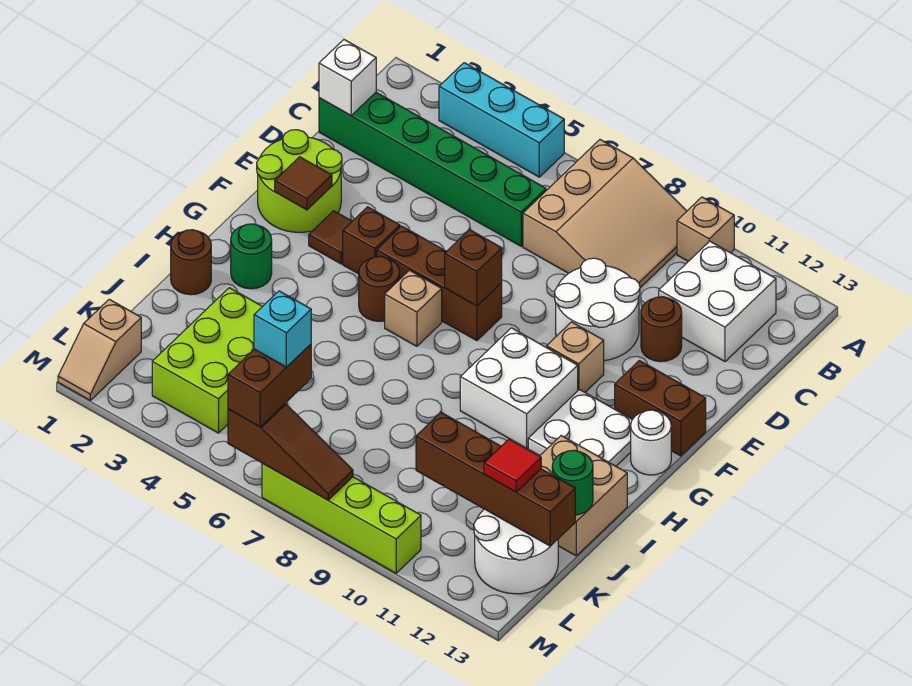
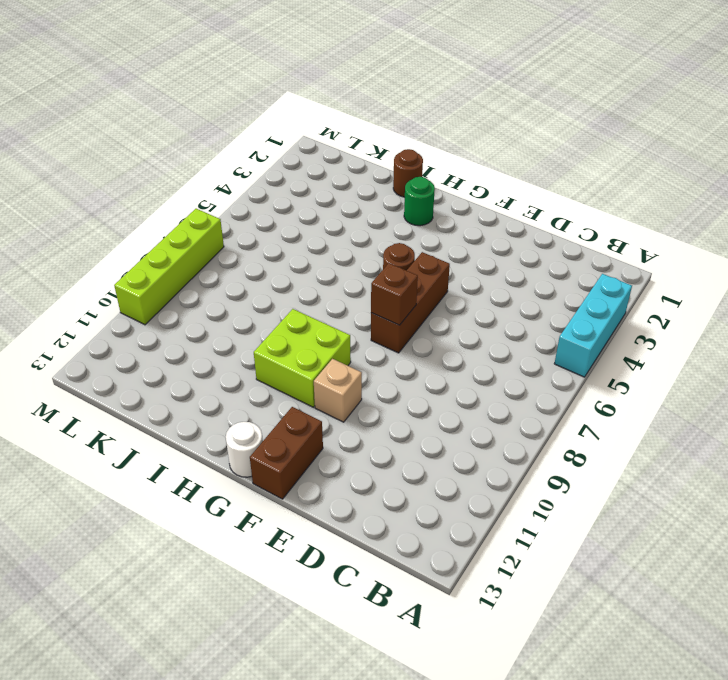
lime brick G9:H10 level 1 -> white brick G9:H10 level 1
none -> tan slope A7:C9 level 1 top 7
none -> tan brick A10 level 1
none -> white brick B11:C12 level 1
none -> green brick C1:C6 level 1

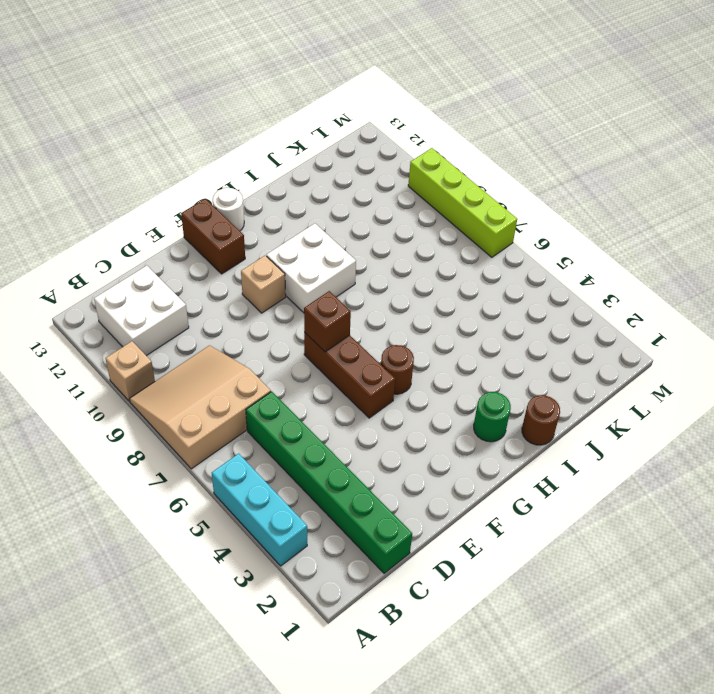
none -> white round brick D9:E10 level 1
none -> brown round brick D11 level 1
none -> lime round brick E1:F2 level 1
none -> brown tile F3 level 1

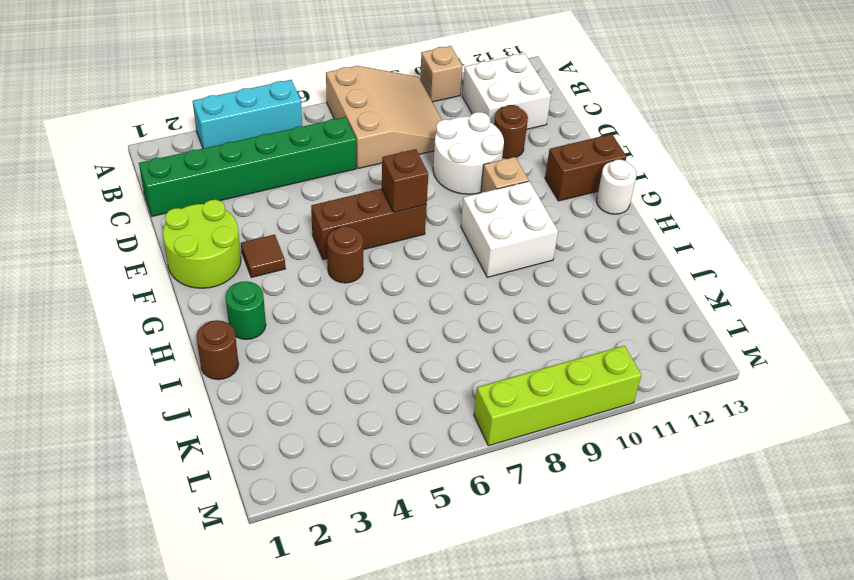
none -> brown brick F4 level 1
none -> tan brick G6 level 1
none -> white plate G11:H12 level 1
none -> tan brick I12:J13 level 1

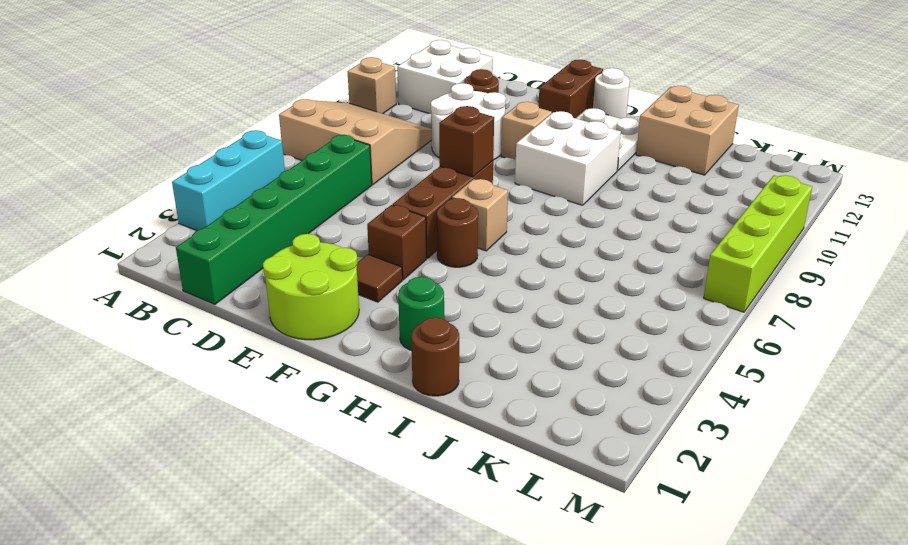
none -> lime brick J3:L4 level 1
none -> white round brick K12:L13 level 1
none -> tan slope L1:M1 level 1 top L
none -> white brick C1 level 2

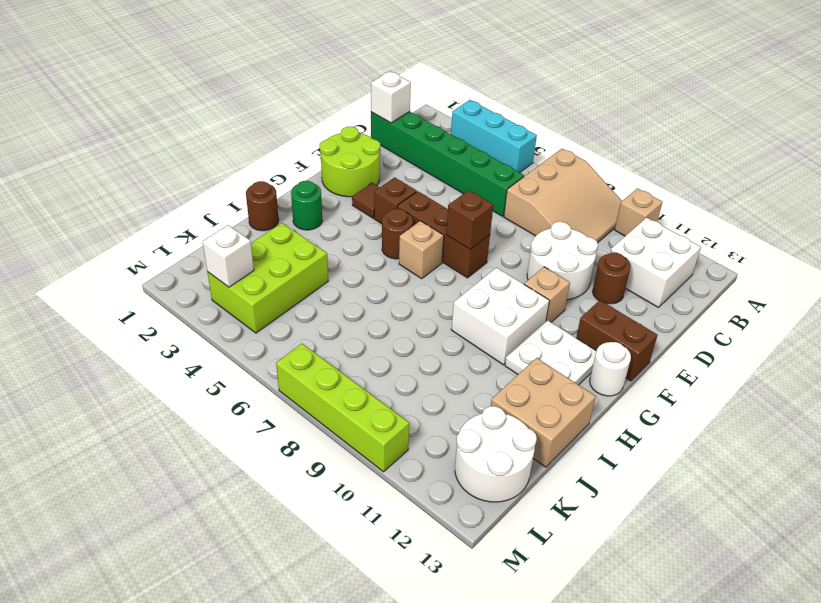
white brick L3 level 2 -> none
none -> tan slope L1:M1 level 1 top L
none -> brown tile F2 level 2
none -> green round brick J13 level 2
none -> brown brick K10:K13 level 2

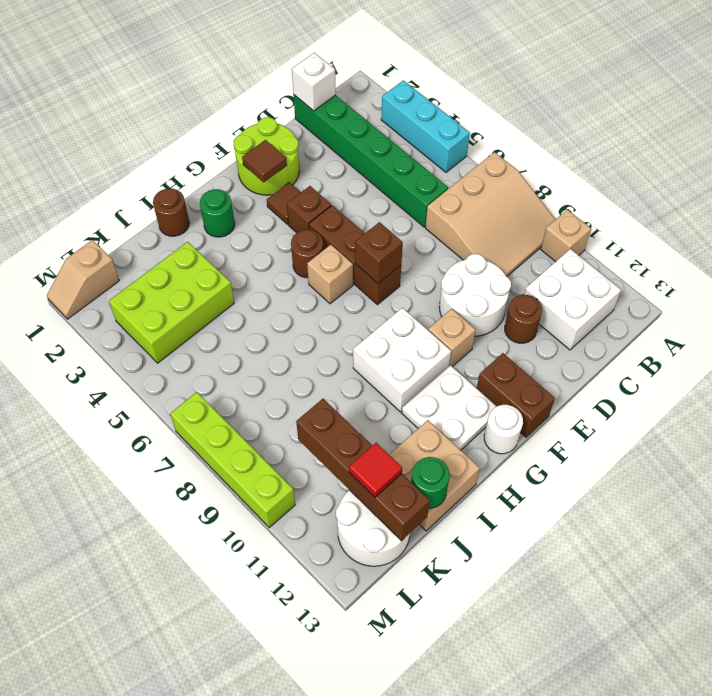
none -> brown slope M6:M8 level 2 top 6
none -> brown brick L6:M6 level 3
none -> cyan brick L6 level 4

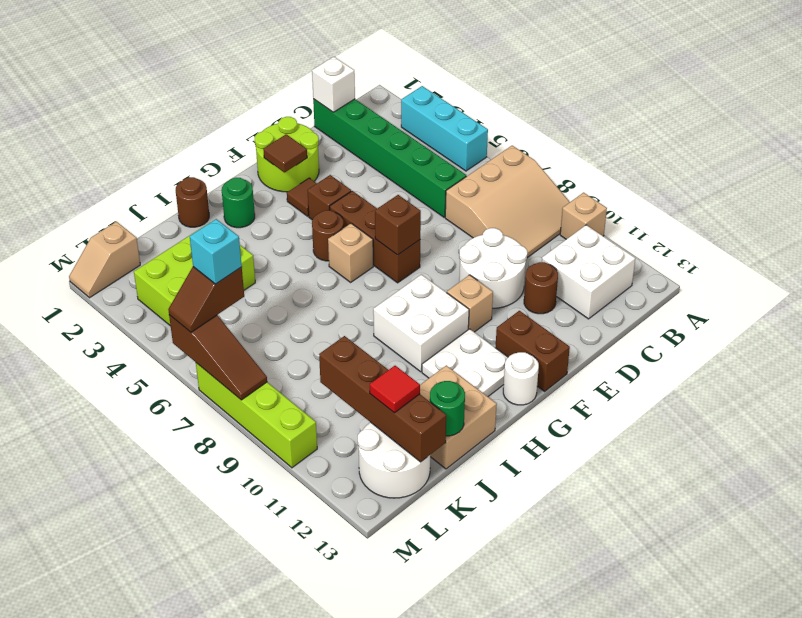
brown slope L6:M6 level 3 top L -> brown brick L6:M6 level 3

